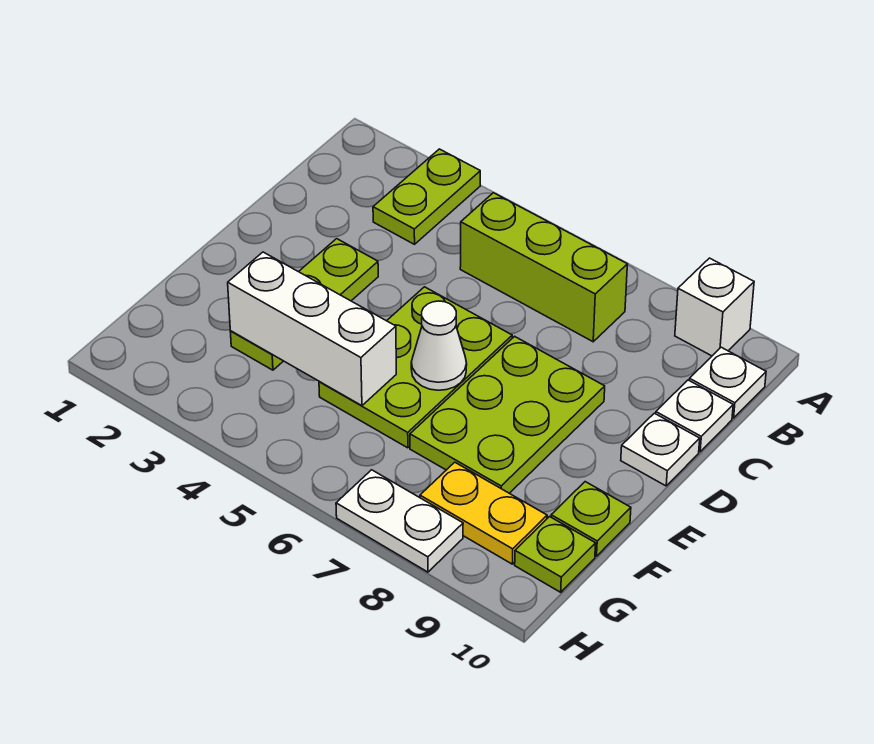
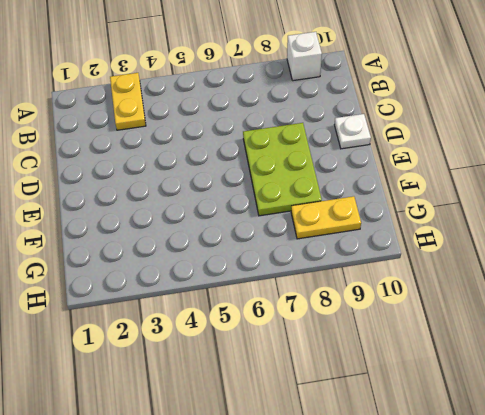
yellow plate A3:B3 level 1 -> lime plate A3:B3 level 1
none -> lime brick B5:B7 level 1
none -> white plate B10 level 1
none -> white plate C10 level 1

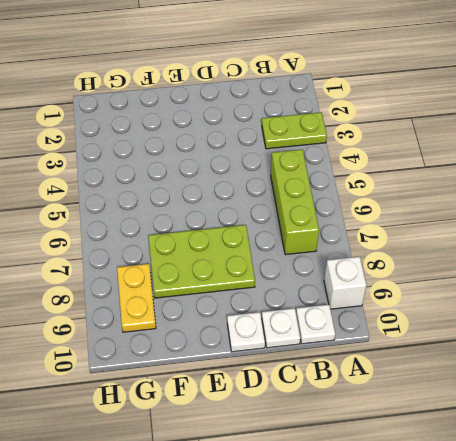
none -> lime plate D3:F3 level 1
none -> lime plate D5:F6 level 1
none -> lime plate F10 level 1

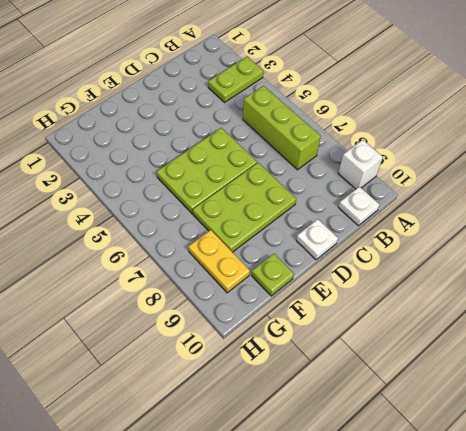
none -> white plate C10 level 1
none -> lime plate D3:F3 level 1
none -> lime plate G10 level 1

